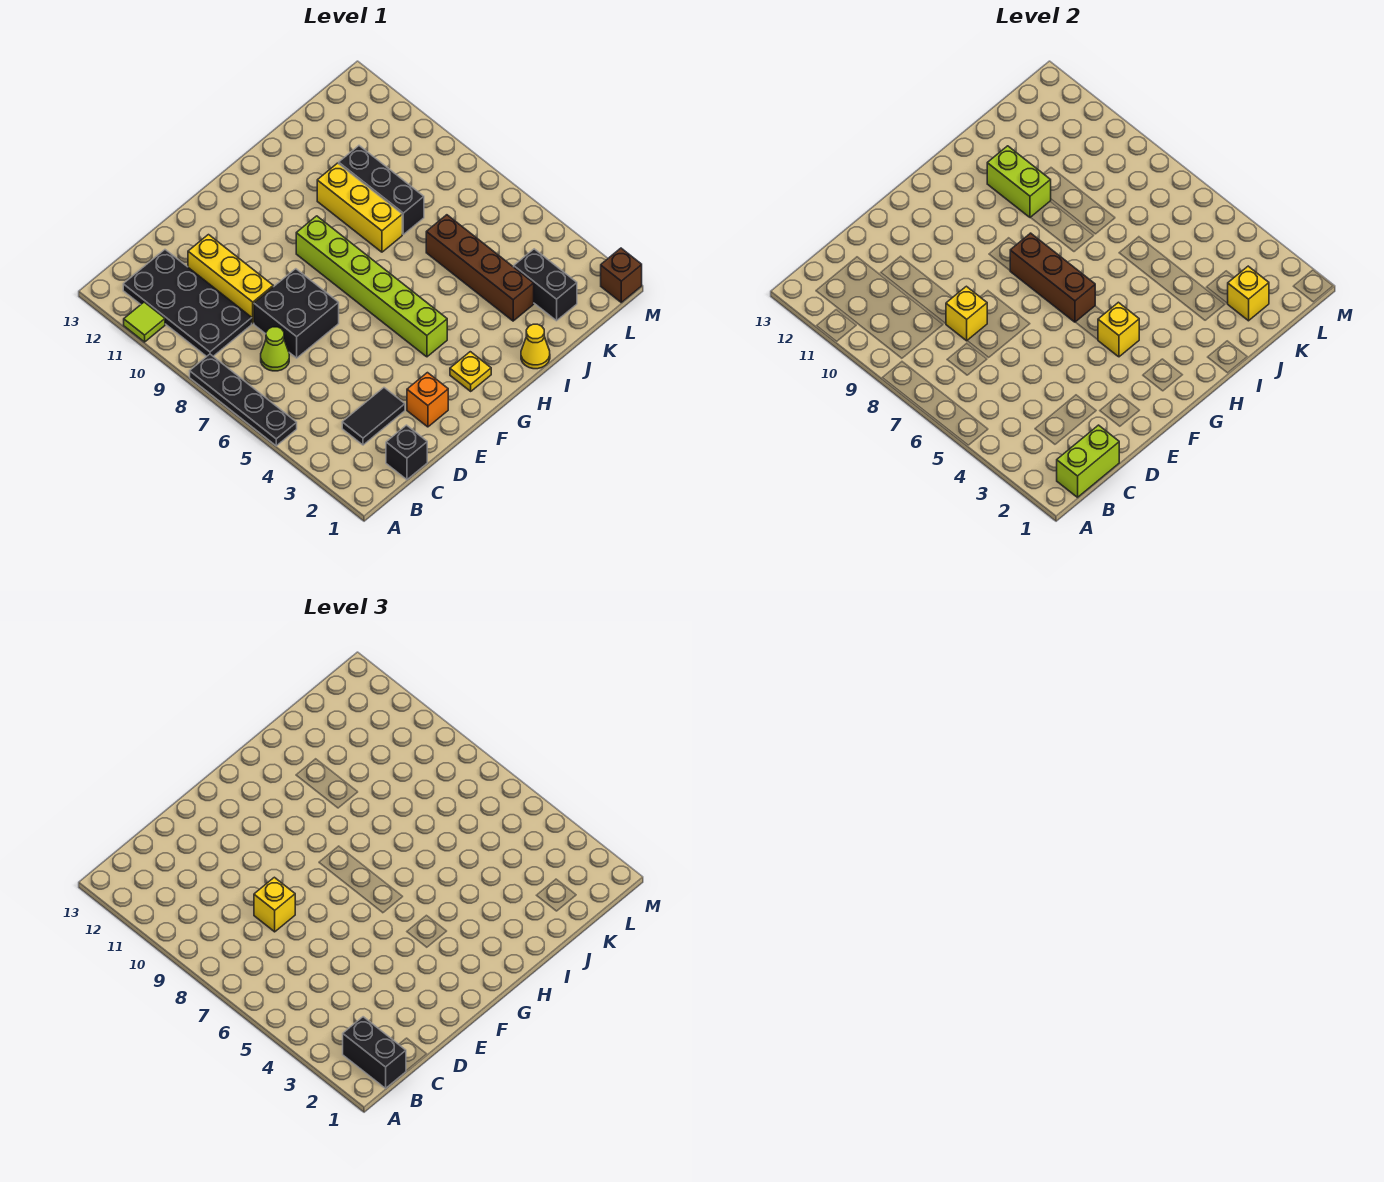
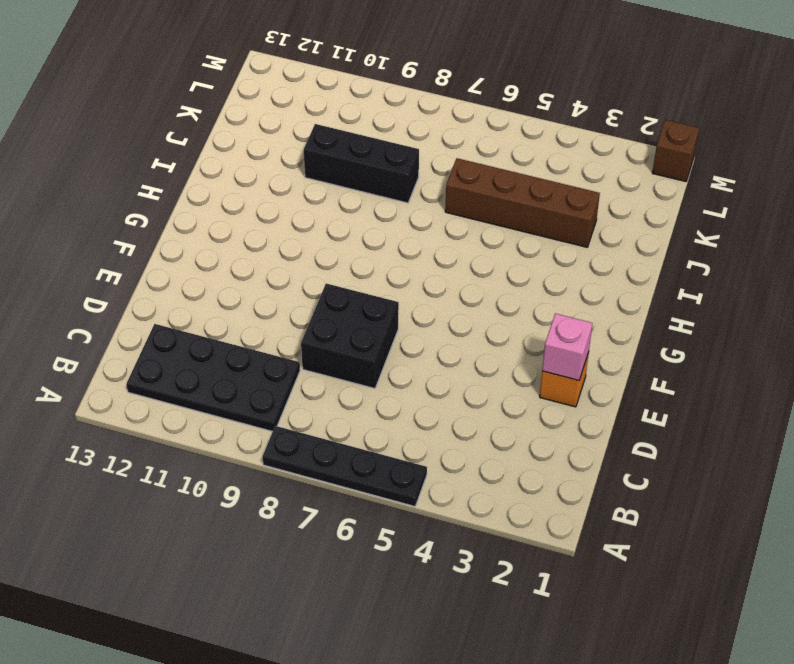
pink brick E2 level 2 -> none
none -> lime tile A11 level 1
none -> black brick C1 level 1
none -> black tile C3:D3 level 1

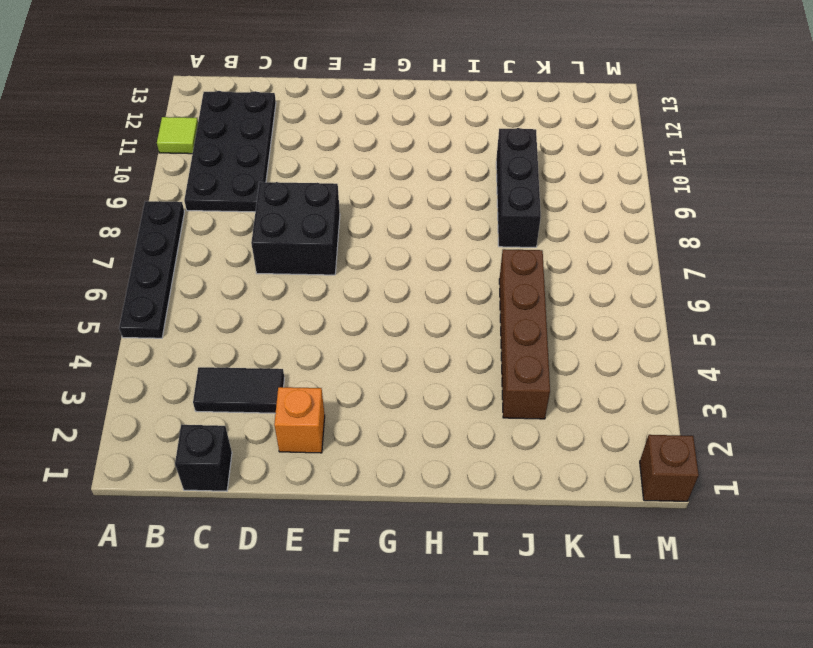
none -> lime cone C7 level 1
none -> yellow brick D9:D11 level 1
none -> yellow plate G2 level 1

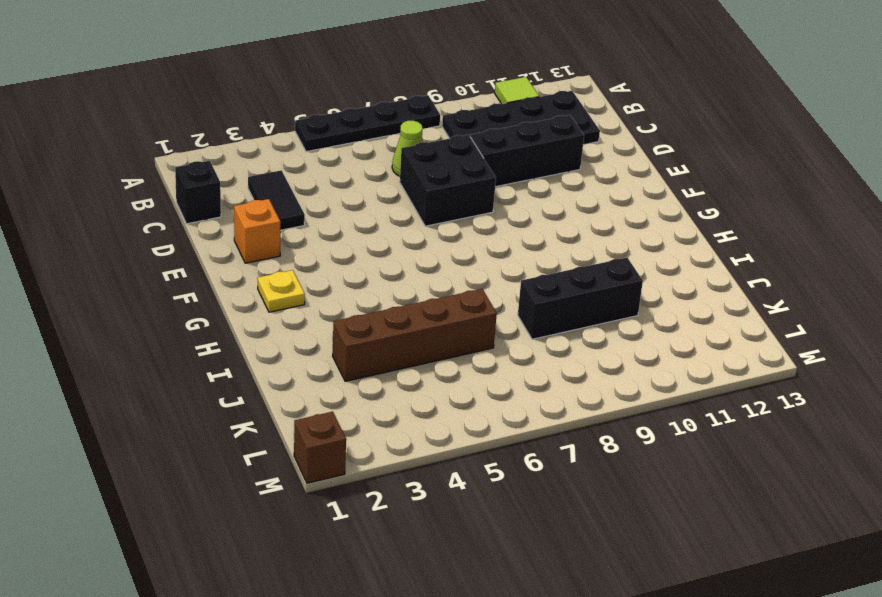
black brick D9:D11 level 1 -> yellow brick D9:D11 level 1
none -> lime brick G4:G9 level 1
none -> yellow cone I1 level 1
none -> yellow brick I8:I10 level 1

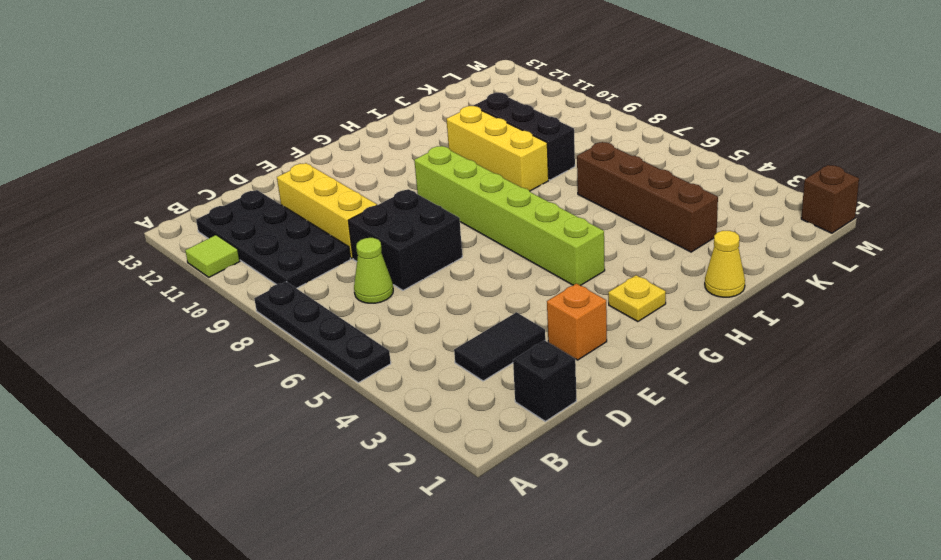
none -> black brick K2:K3 level 1
none -> lime brick B1:C1 level 2
none -> yellow brick D8 level 2

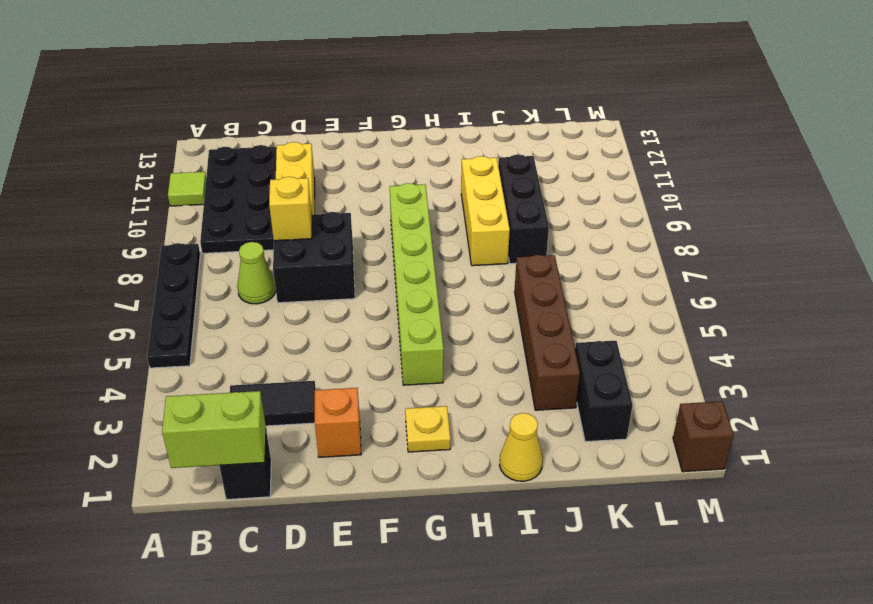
none -> yellow brick G4 level 2
none -> brown brick G6:G8 level 2
none -> lime brick I10:I11 level 2

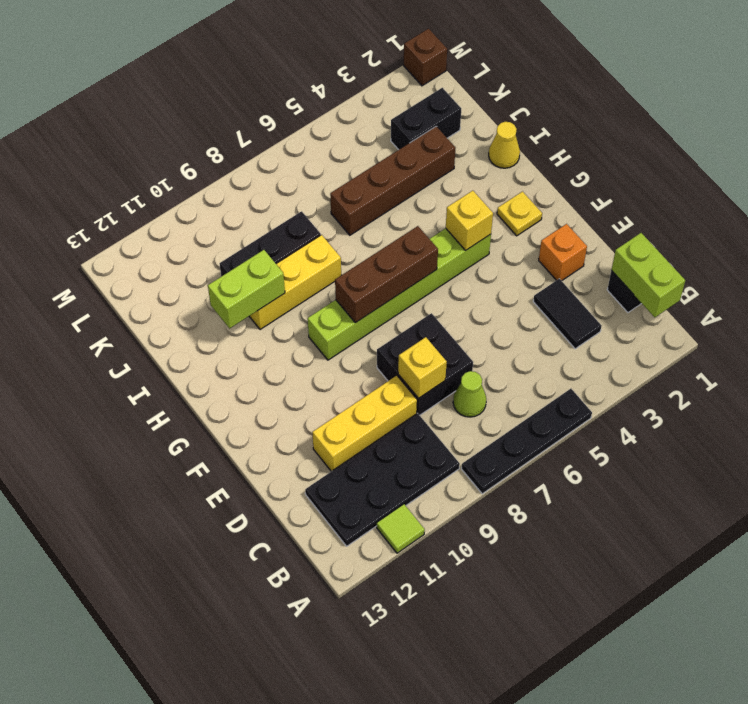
none -> yellow brick K2 level 2
none -> black brick B1:B2 level 3
none -> yellow brick D8 level 3

